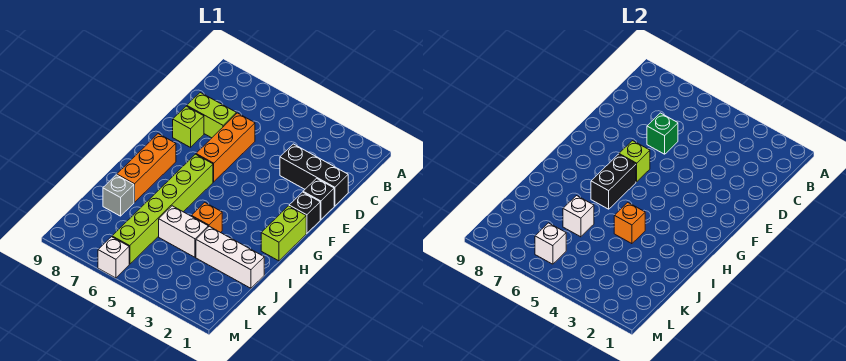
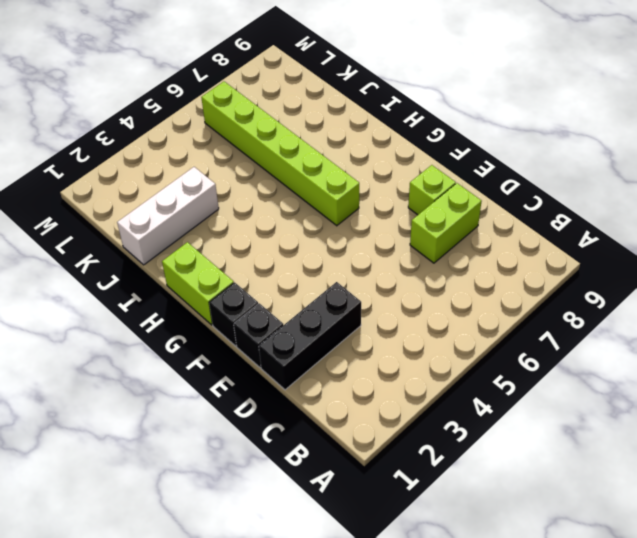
none -> orange brick D6:F6 level 1
none -> orange brick G8:I8 level 1
none -> orange brick I4 level 1

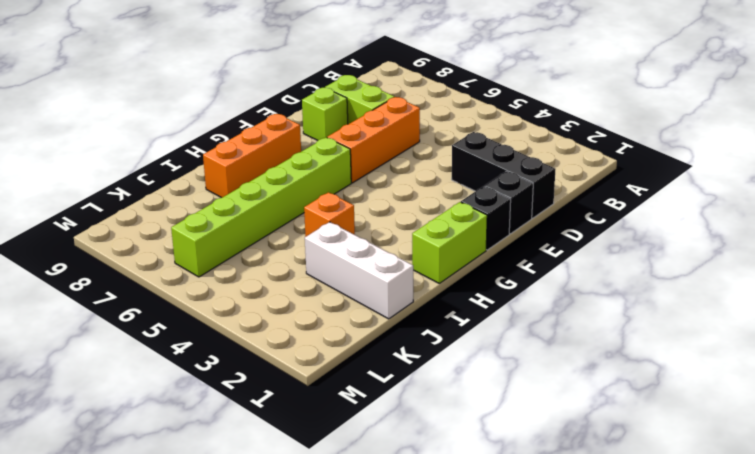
none -> white brick J4:J5 level 1
none -> grey brick J8 level 1
none -> white brick M6 level 1

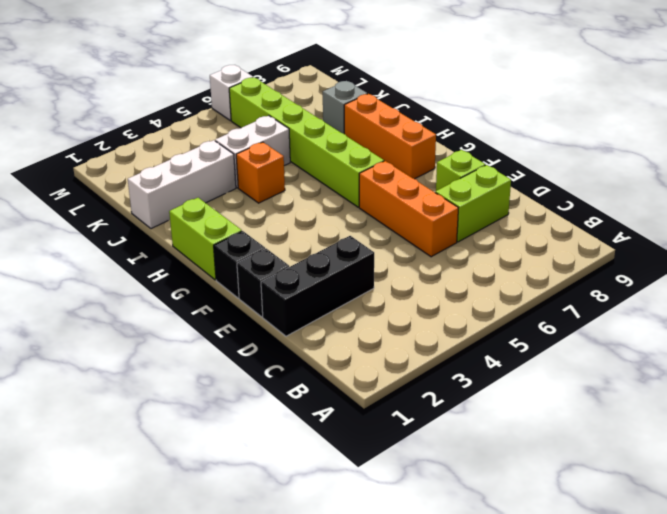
none -> green brick D6 level 2
none -> lime brick F6 level 2
none -> black brick G6:H6 level 2

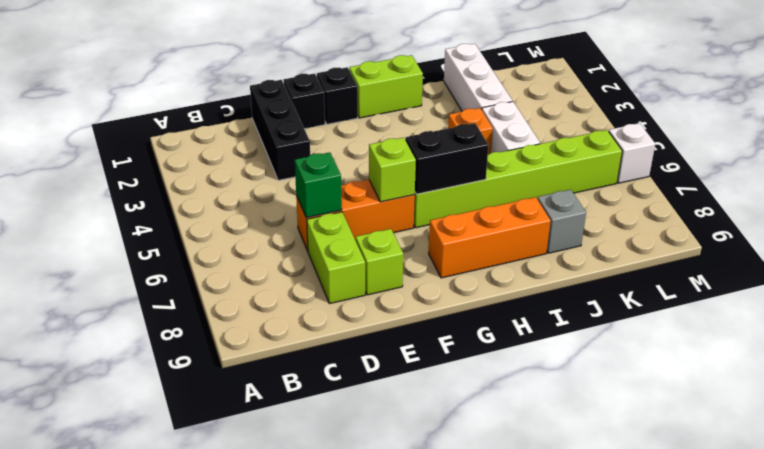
none -> orange brick I4 level 2
none -> white brick J6 level 2
none -> white brick L6 level 2

